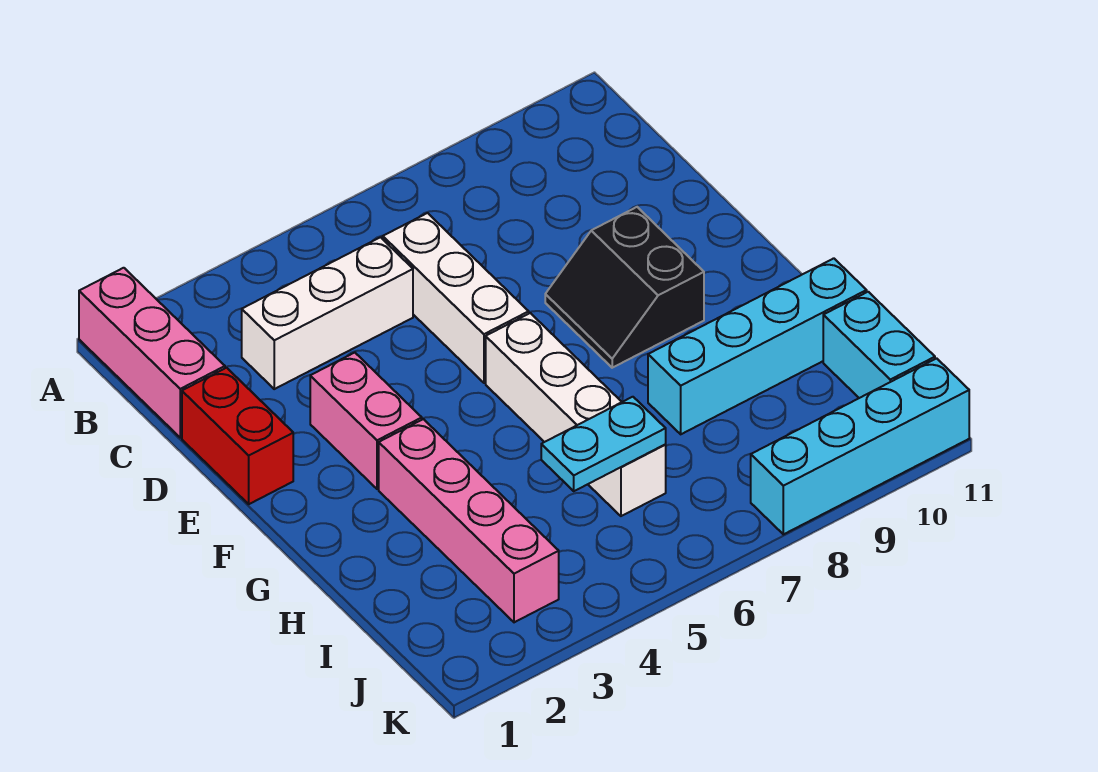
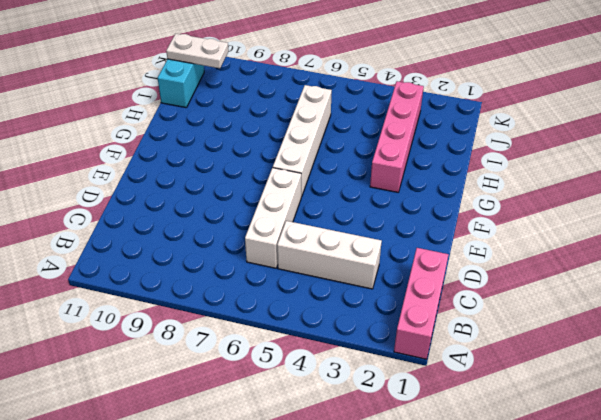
white plate J10:J11 level 2 -> none
none -> red brick D1:E1 level 1
none -> pink brick E3:F3 level 1
none -> black slope E8:F9 level 1 top 9

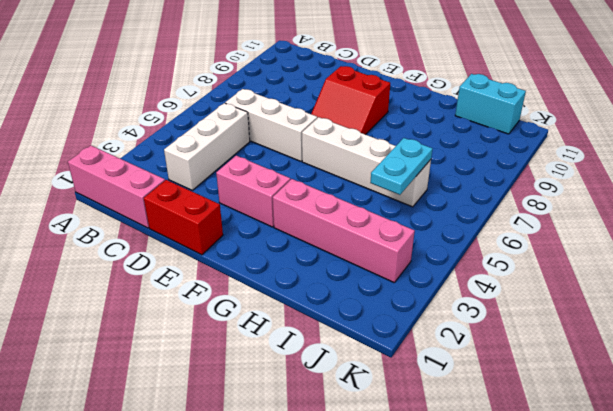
red slope E8:F9 level 1 top 9 -> black slope E8:F9 level 1 top 9
none -> cyan brick H8:H11 level 1
none -> cyan brick K8:K11 level 1

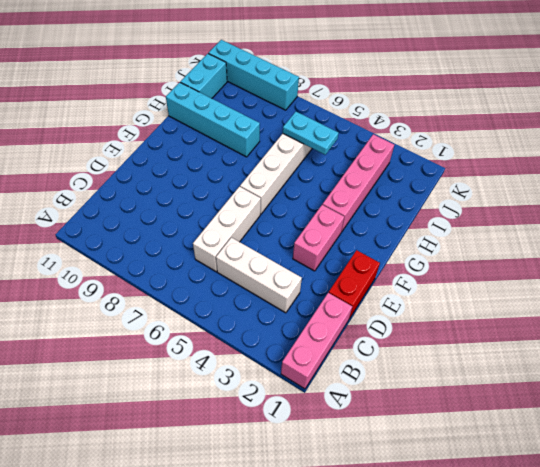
none -> black slope E8:F9 level 1 top 9

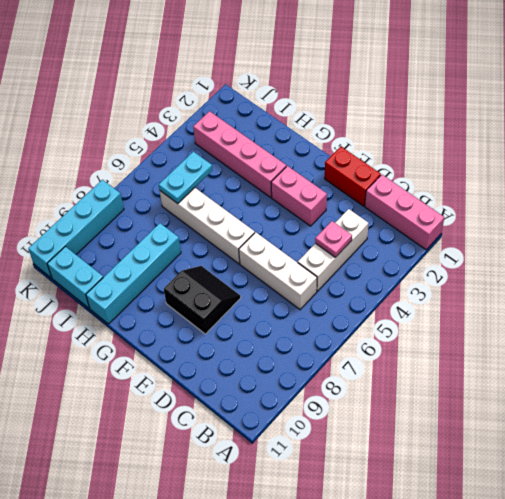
pink plate C4 level 2 -> none

